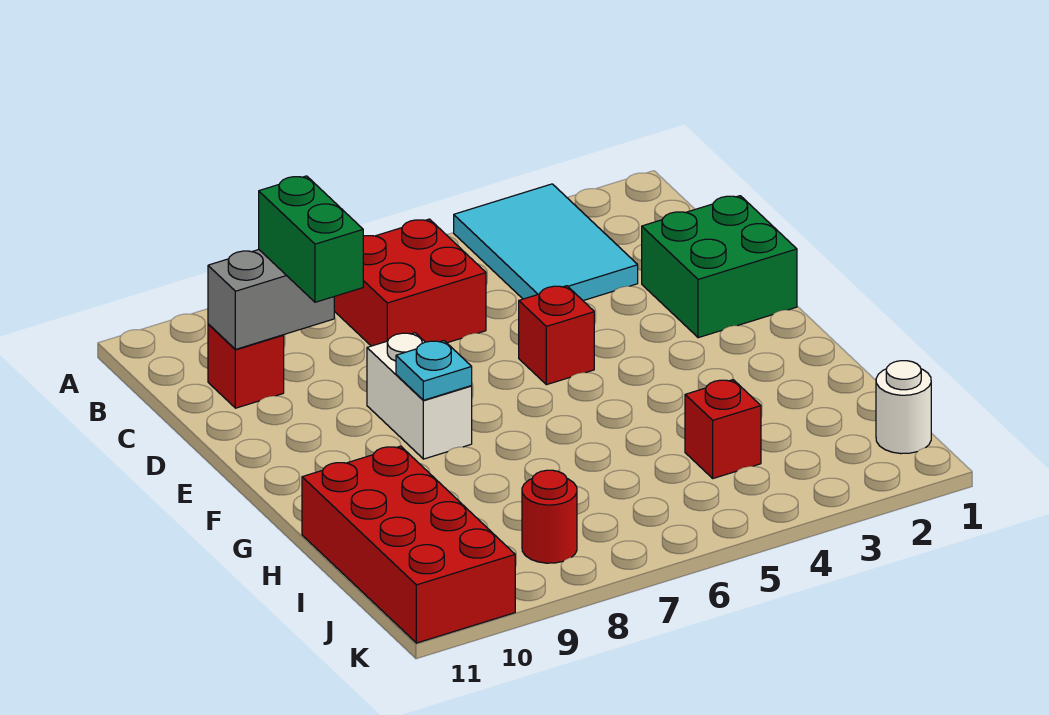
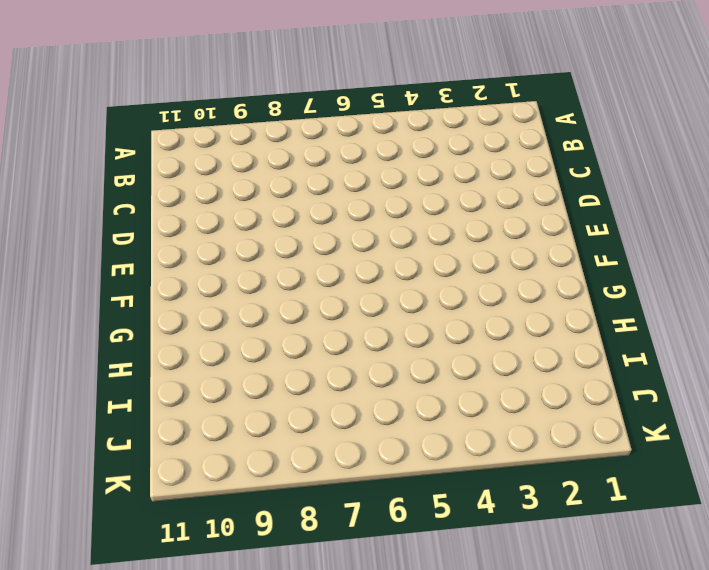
none -> cyan tile A3:C4 level 1
none -> red brick B6:C7 level 1
none -> red brick C10 level 1

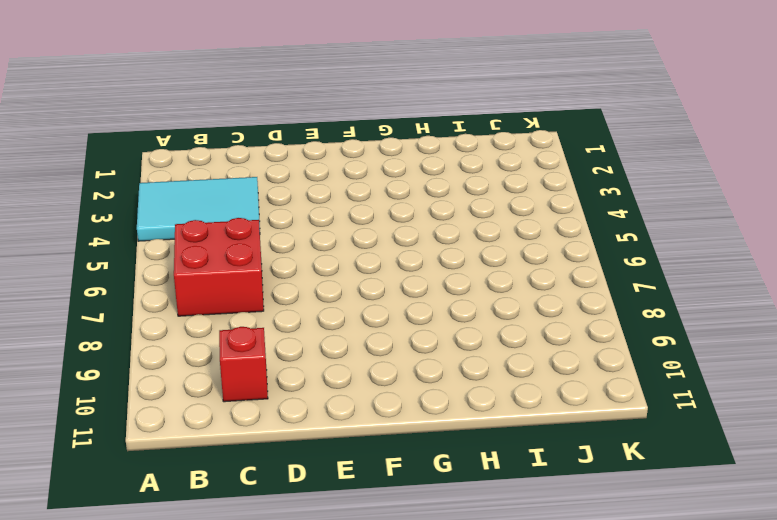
none -> green brick D1:E2 level 1
none -> red brick E5 level 1
none -> white brick E8:F8 level 1

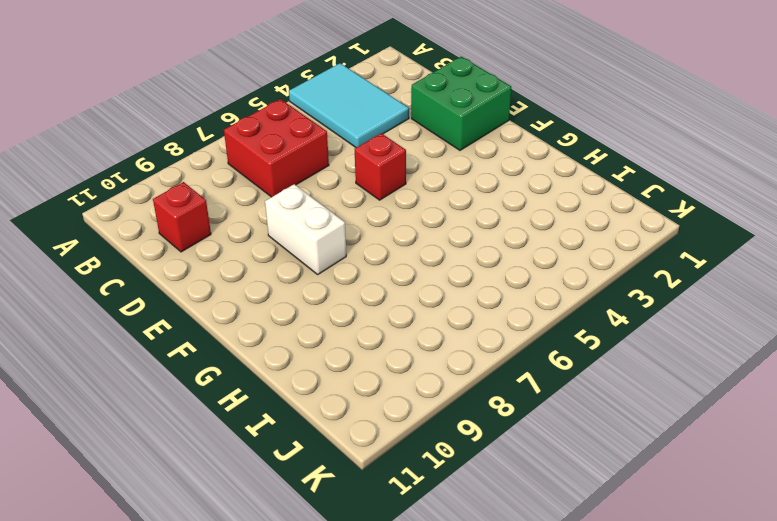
none -> red brick H10:K11 level 1
none -> red brick I4 level 1
none -> white round brick J1 level 1

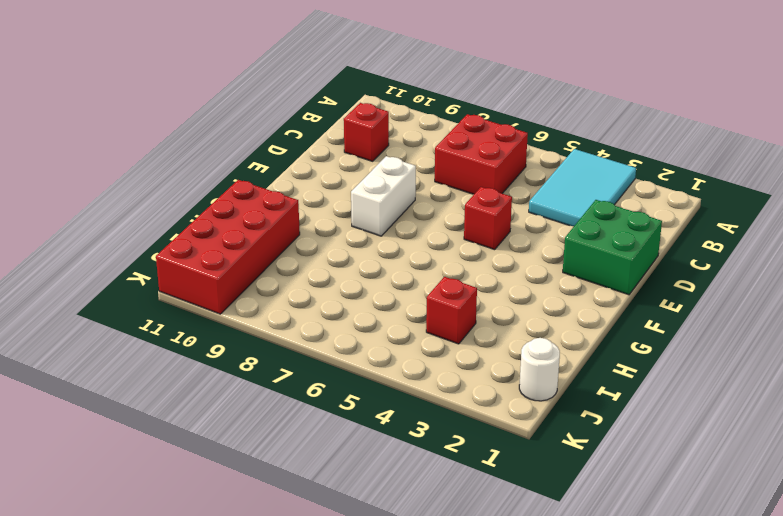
none -> red round brick J8 level 1
none -> grey brick C9:C10 level 2
none -> cyan plate F8 level 2

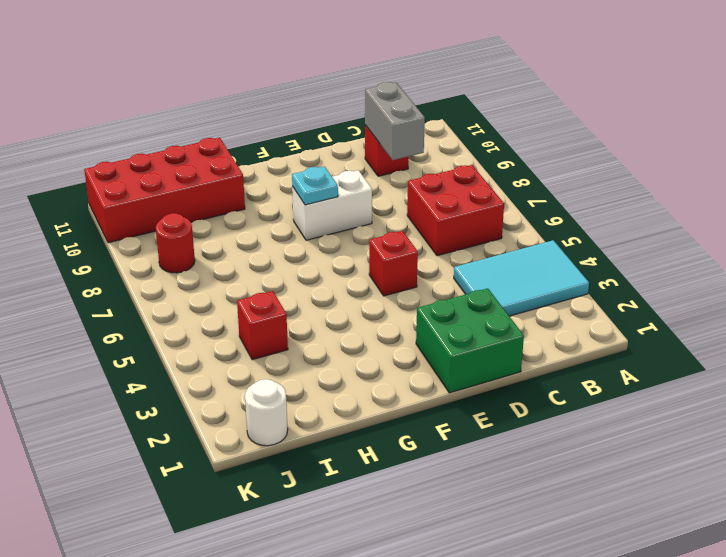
none -> green brick C9:D9 level 3

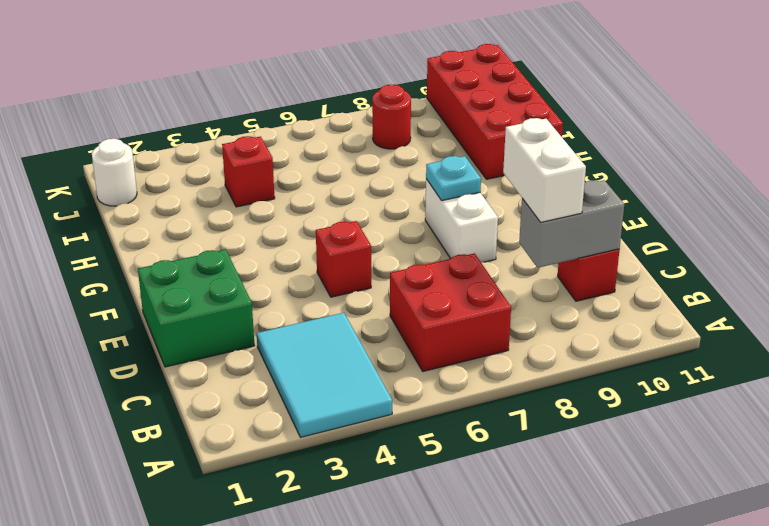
white brick C9:D9 level 3 -> green brick C9:D9 level 3

